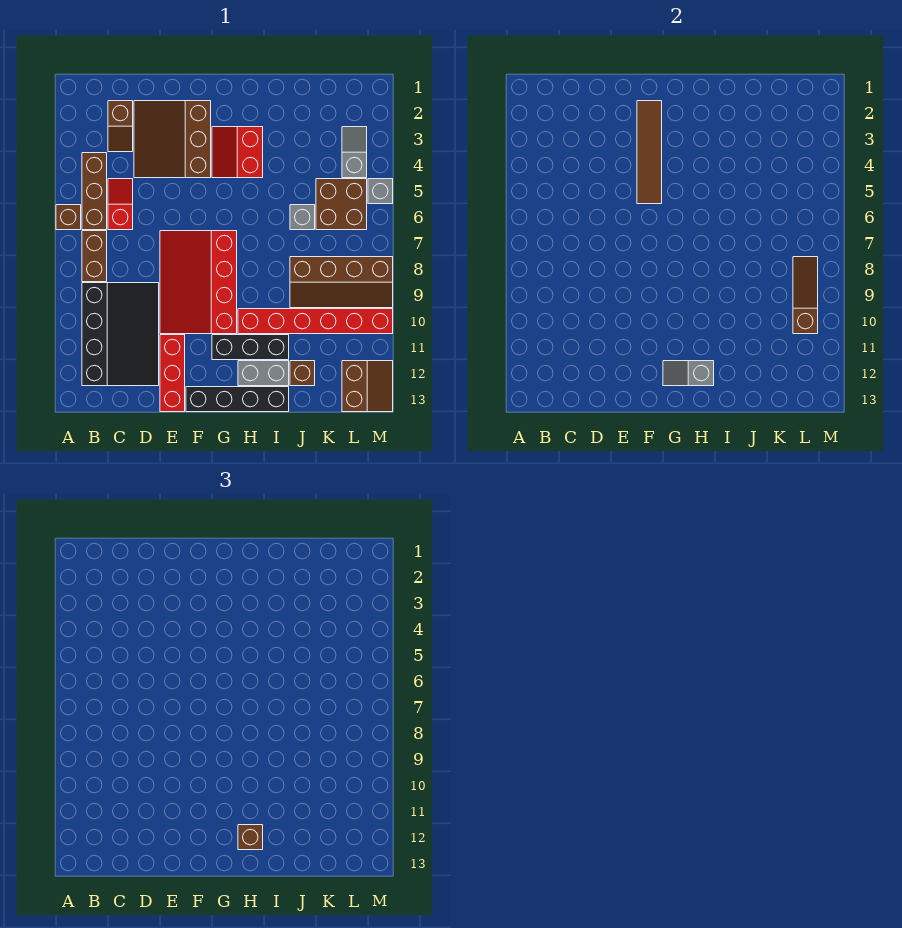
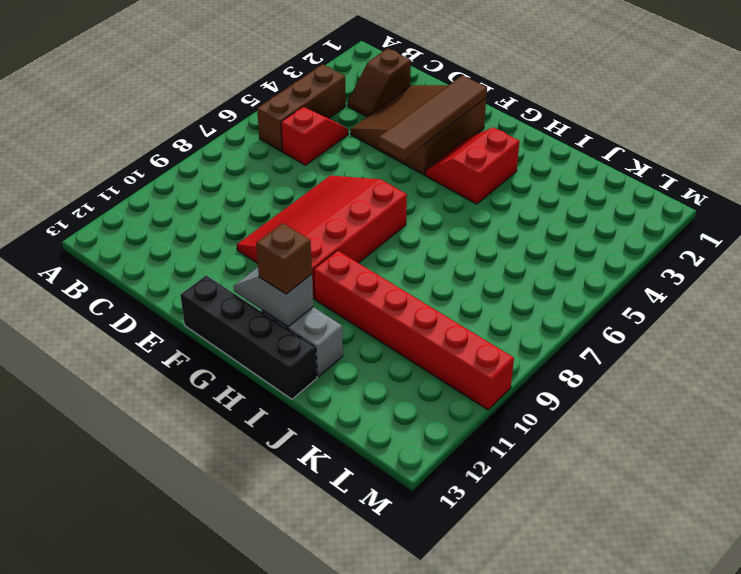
none -> brown brick A6 level 1
none -> brown brick B7:B8 level 1
none -> black slope B9:D12 level 1 top B

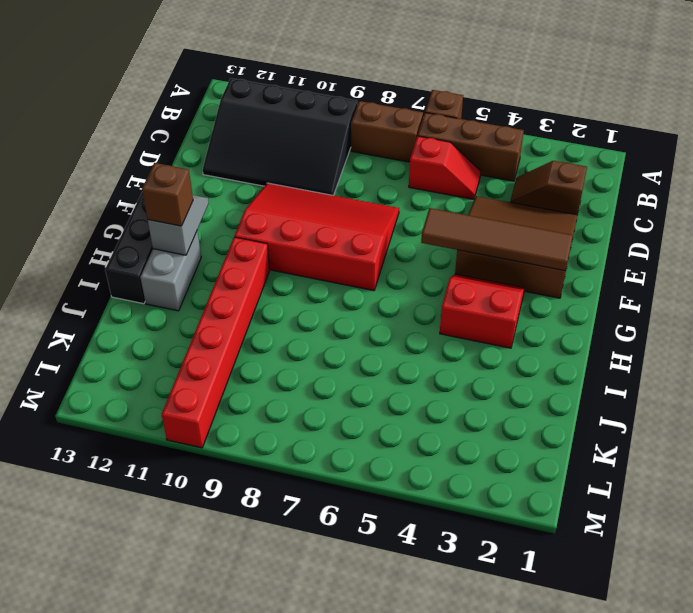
none -> red brick E11:E13 level 1
none -> black brick G11:I11 level 1
none -> grey brick J6 level 1

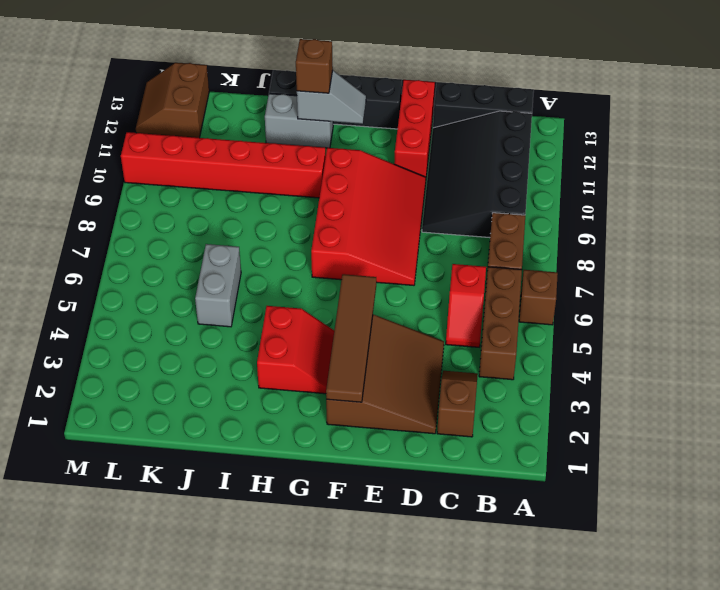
black brick B13:D13 level 1 -> black brick G11:I11 level 1
grey brick J5:J6 level 1 -> grey brick J6 level 1
none -> brown slope J8:M9 level 1 top 8
none -> brown brick J12 level 1
none -> brown brick K5:L6 level 1

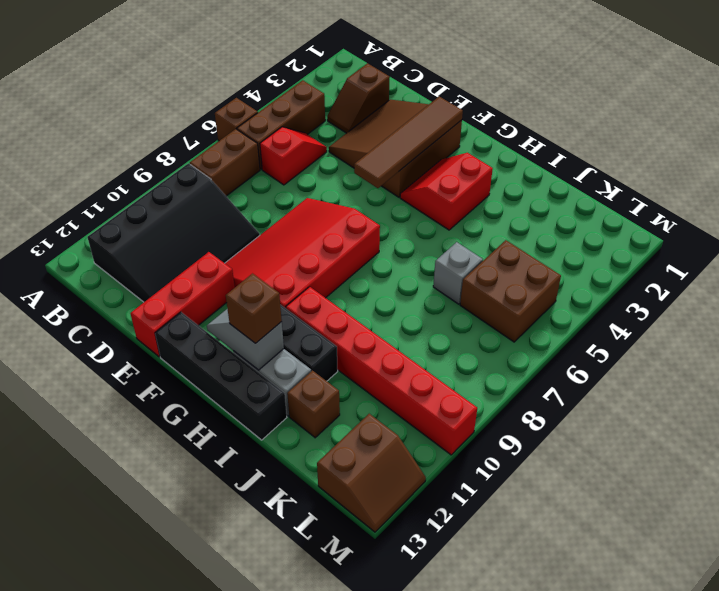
none -> brown slope J8:M9 level 1 top 8
none -> grey slope L3:L4 level 1 top 4
none -> grey brick M5 level 1

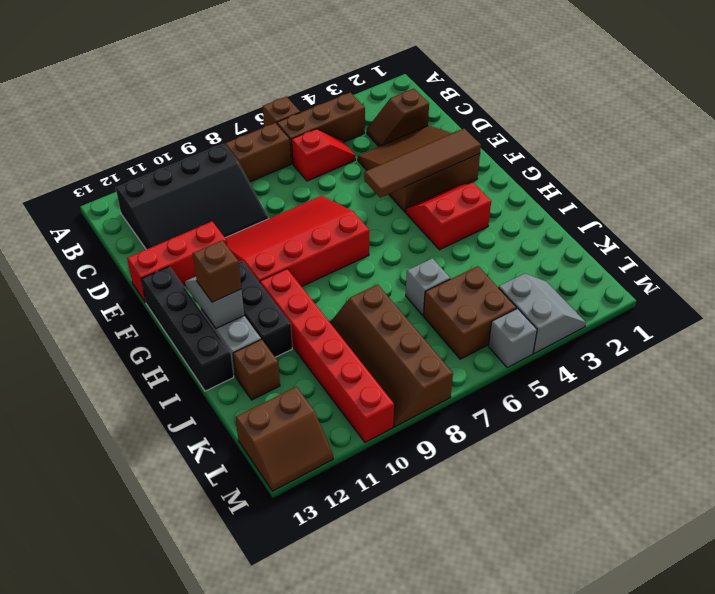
grey slope L3:M4 level 1 top 4 -> grey slope L3:L4 level 1 top 4
none -> brown slope L8:L10 level 2 top 10

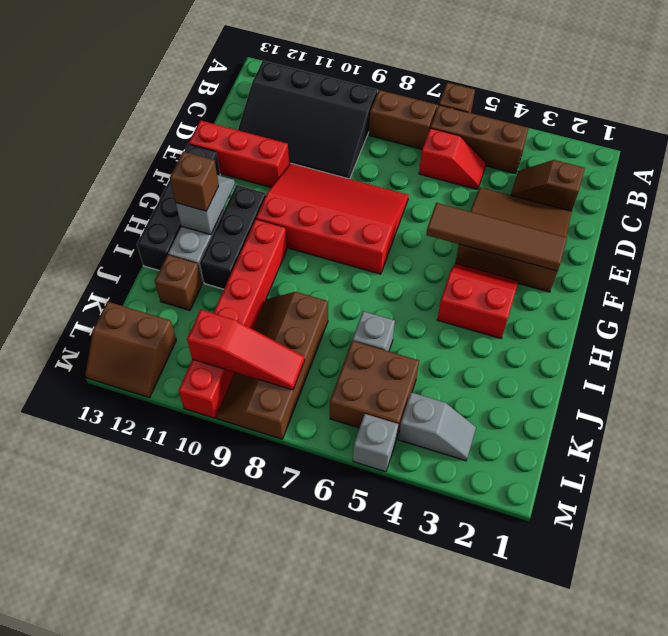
red slope L8:L10 level 2 top 10 -> brown slope L8:L10 level 2 top 10

